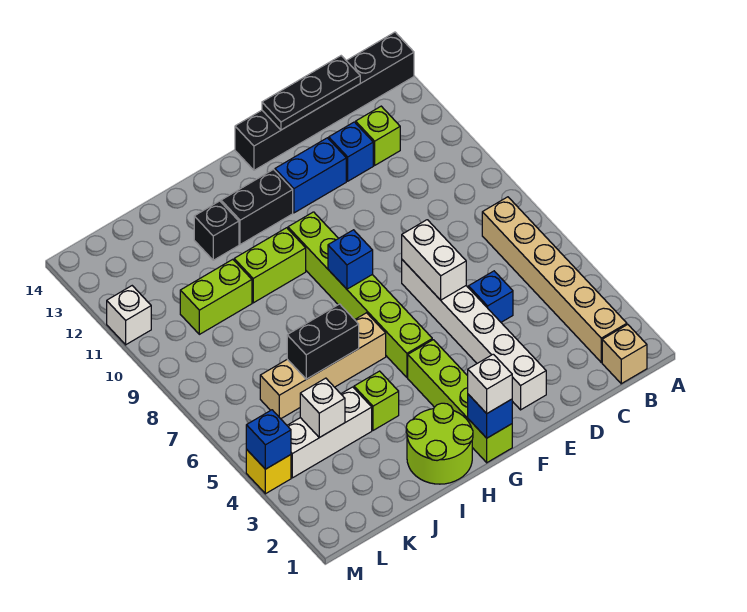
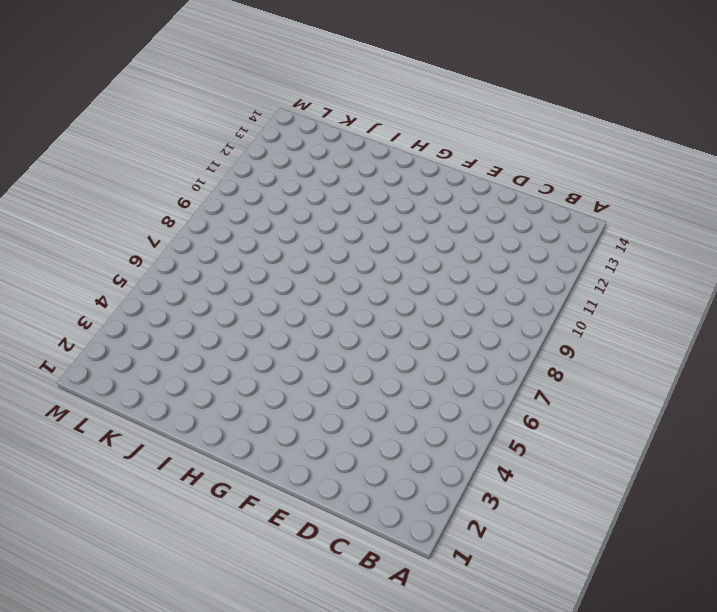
none -> black brick A14:F14 level 1
none -> tan brick B1 level 1
none -> tan brick B2:B7 level 1

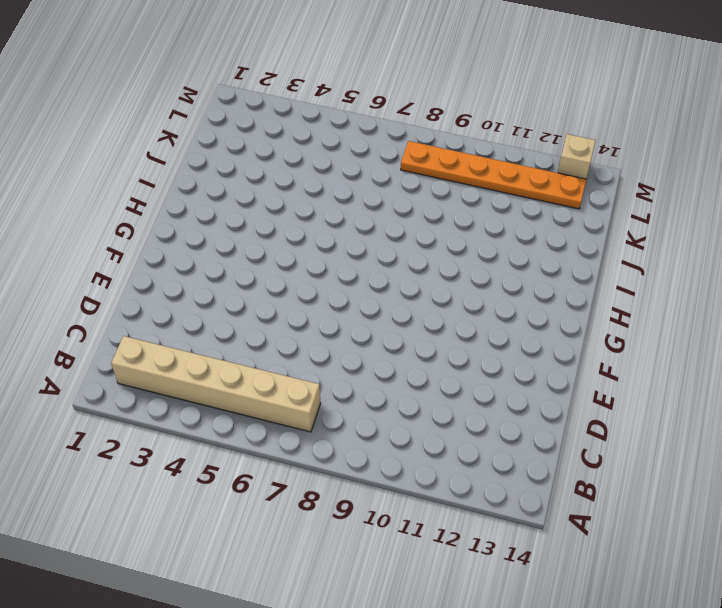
orange plate L8:L13 level 1 -> none
tan brick M13 level 1 -> tan brick B1 level 1
none -> black brick A14:F14 level 1
none -> lime brick C12 level 1
none -> blue brick D5 level 1

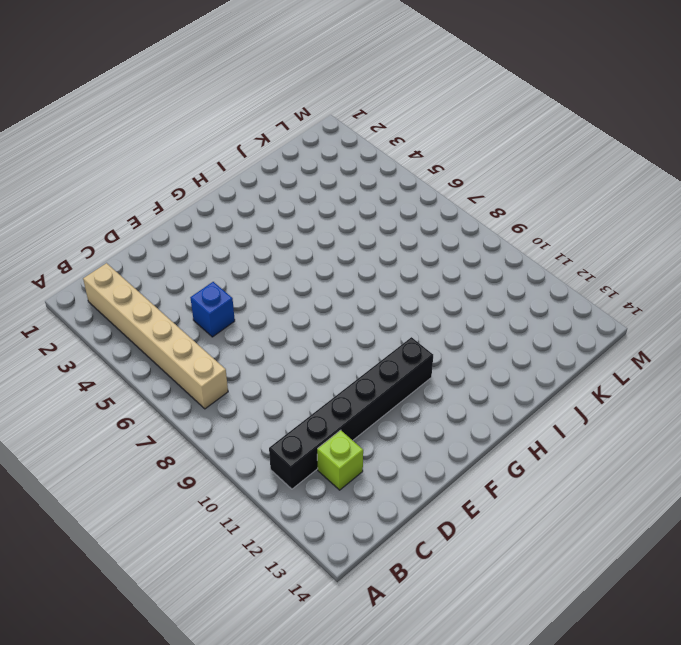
black brick B11:G11 level 1 -> black brick A14:F14 level 1
none -> tan brick B1 level 1
none -> blue brick D12 level 1
none -> white brick E2:E7 level 1

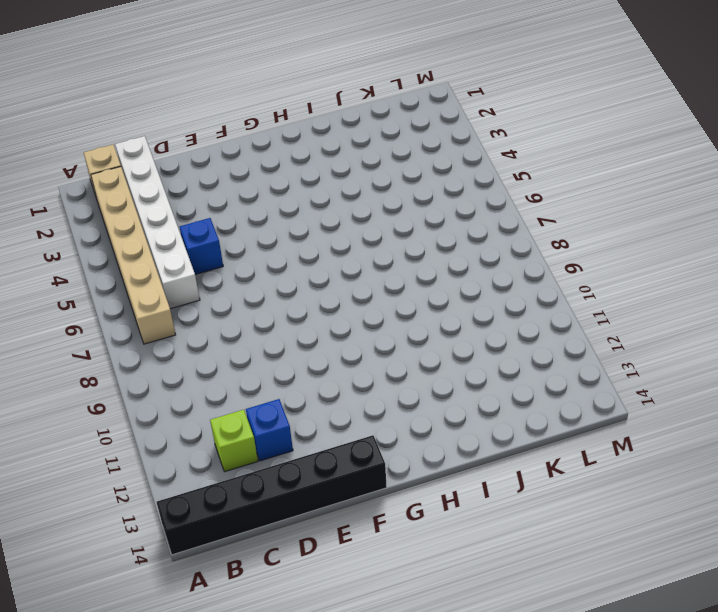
white brick C1:C6 level 1 -> white brick E2:E7 level 1
none -> blue brick E12:F12 level 1
none -> lime brick G1:G4 level 1
none -> lime brick G5:G10 level 1

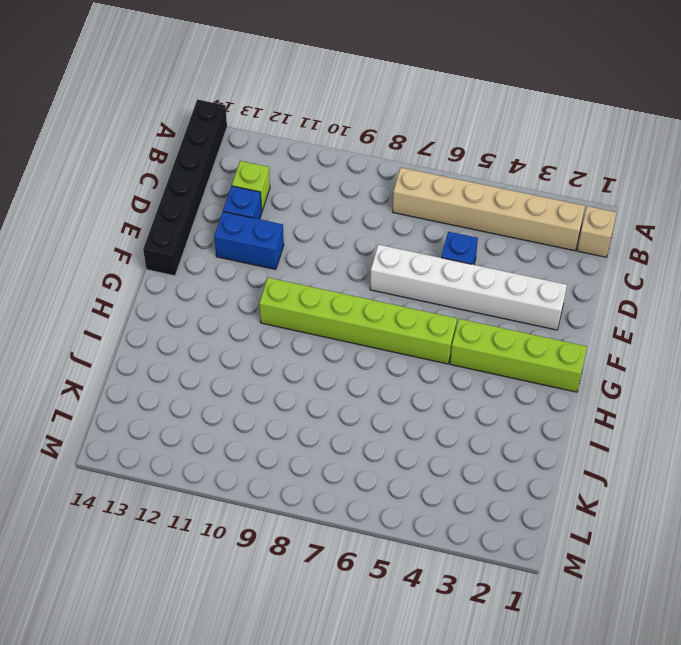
blue brick E11:E12 level 1 -> blue brick E12:F12 level 1
none -> black brick G12:H12 level 1
none -> lime round brick H1:I2 level 1
none -> tan brick H6:K6 level 1

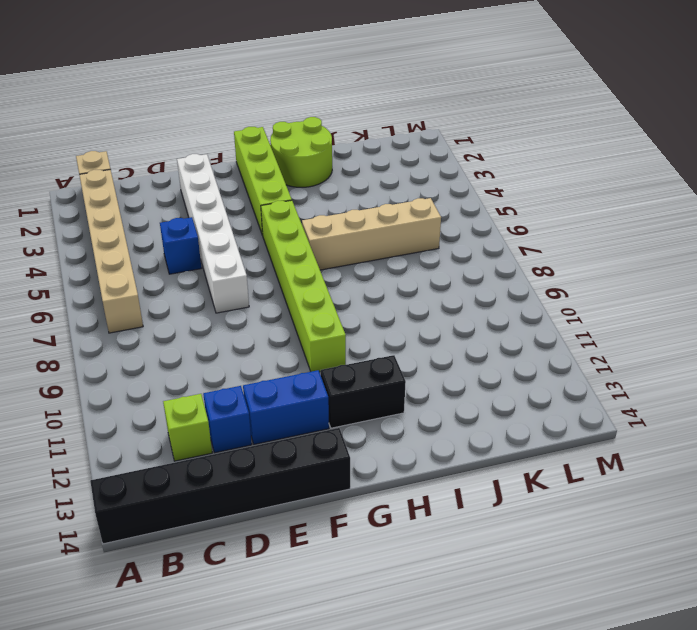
none -> lime brick H10:I10 level 1
none -> lime brick I4 level 1
none -> black brick I12 level 1

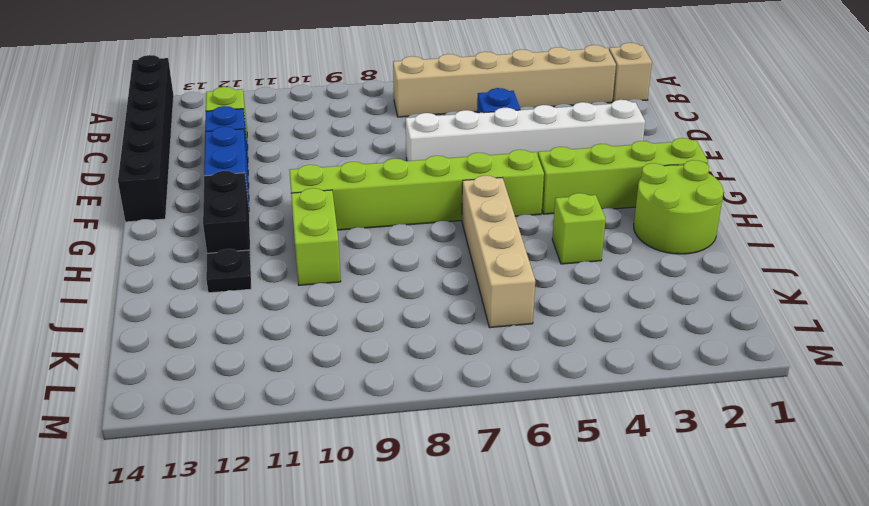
black plate I12 level 1 -> black brick I12 level 1
none -> white brick J4:L4 level 1
none -> lime brick J10:K10 level 1
none -> yellow brick M4 level 1

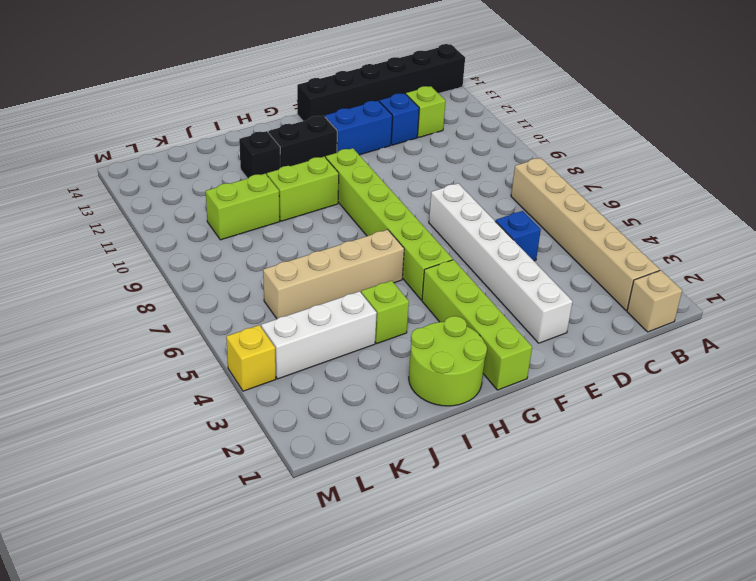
none -> white brick M11 level 1
none -> black plate C14:E14 level 2
none -> white brick E6:E7 level 2

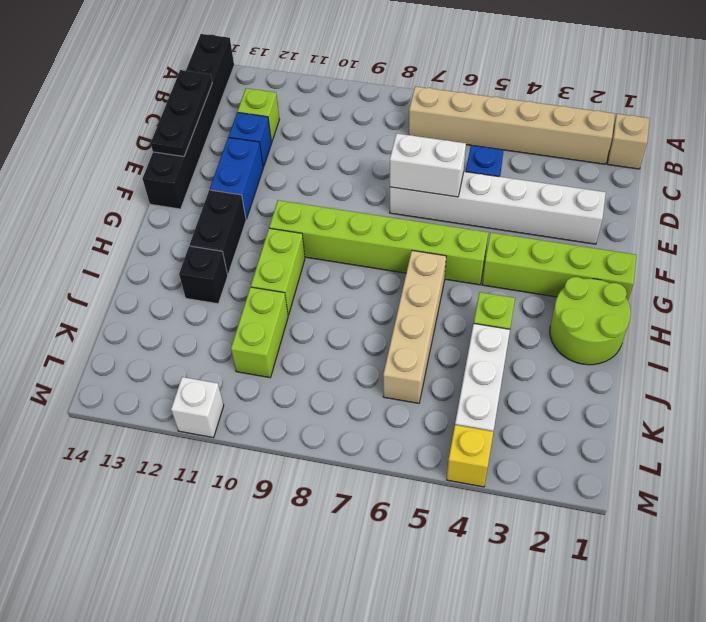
none -> blue brick G1 level 2
none -> blue brick G8 level 2
none -> black brick I6:J6 level 2

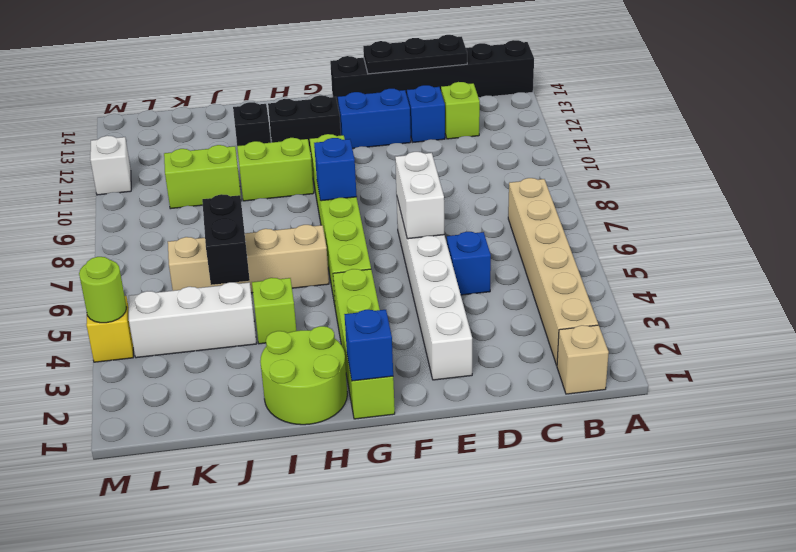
black brick J5:J6 level 2 -> black brick I6:J6 level 2
lime round brick M4 level 2 -> blue brick M4 level 2
none -> white brick K4 level 2
none -> white brick G1 level 3

